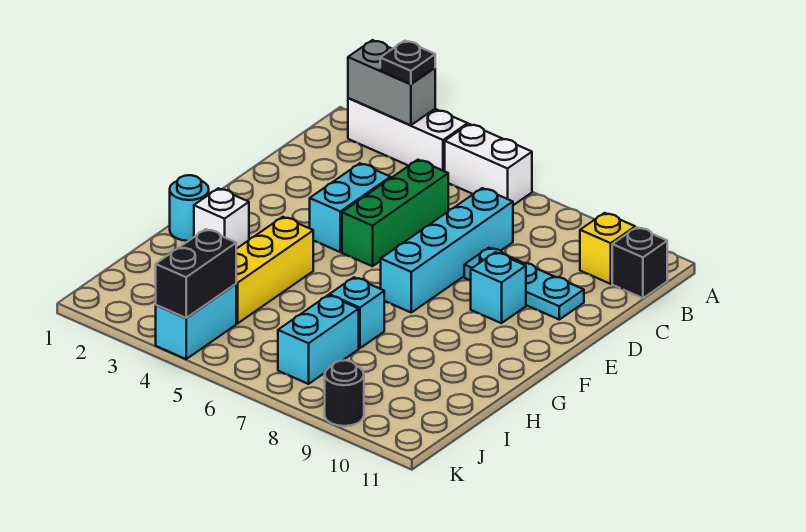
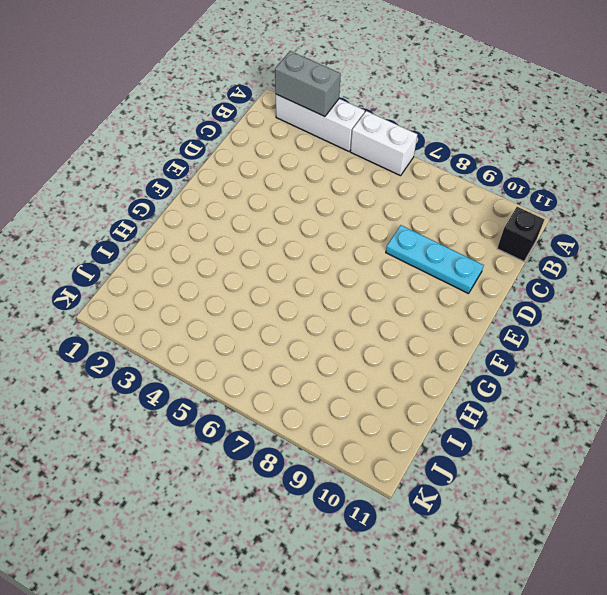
none -> yellow brick B10 level 1
none -> green brick C5:E5 level 1
none -> cyan brick C7:F7 level 1

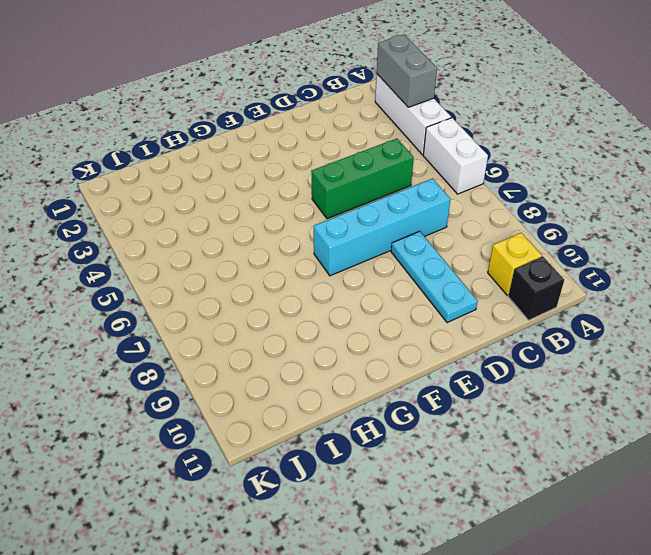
none -> cyan brick D4:E4 level 1
none -> cyan brick E9 level 1
none -> cyan round brick G1 level 1

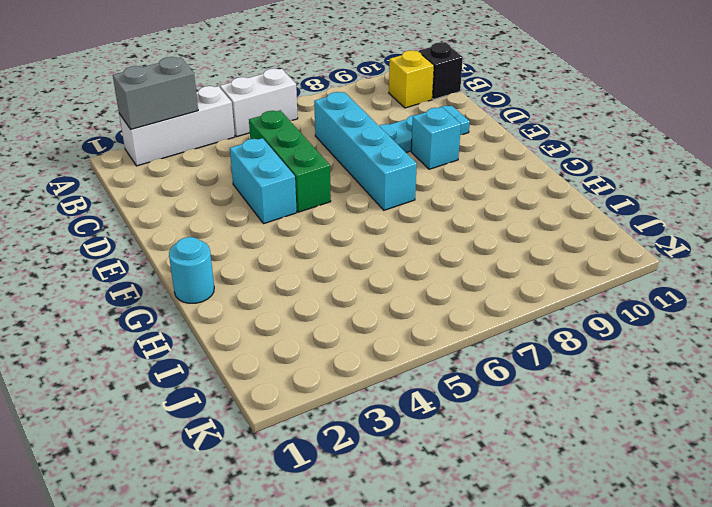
none -> white brick G2 level 1
none -> yellow brick G4:I4 level 1
none -> cyan brick H7 level 1

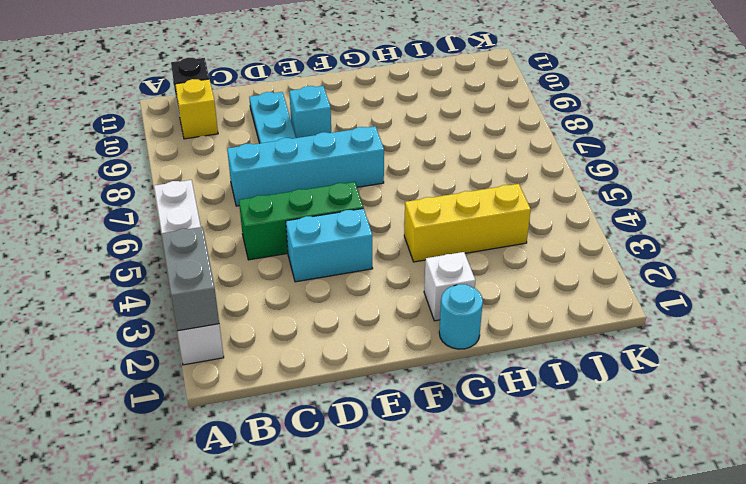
none -> cyan brick H7 level 1
none -> cyan brick I7:J7 level 1
none -> cyan brick J4:K4 level 1

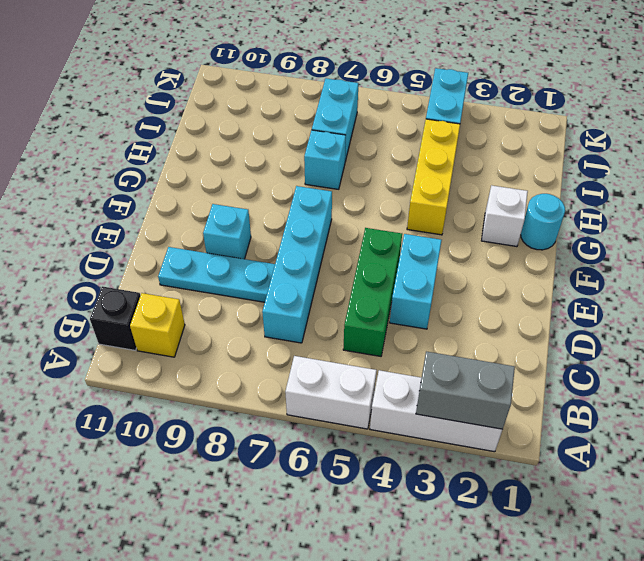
none -> black round brick K9 level 1
none -> black brick J4:K4 level 2
none -> black plate A3 level 3

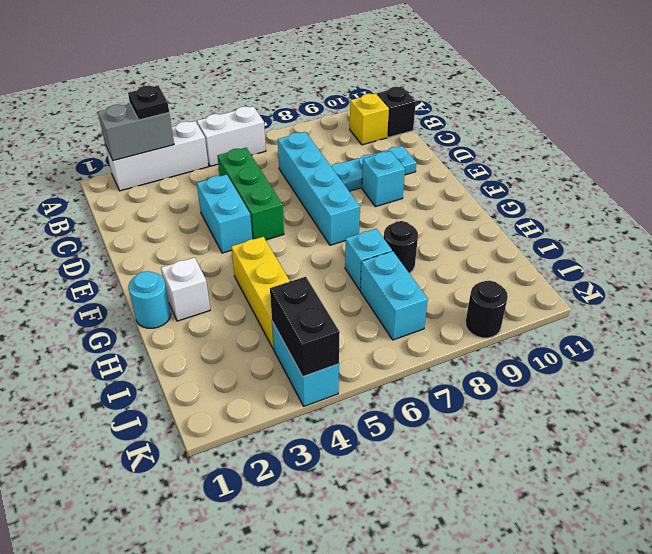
black round brick H8 level 1 -> none

